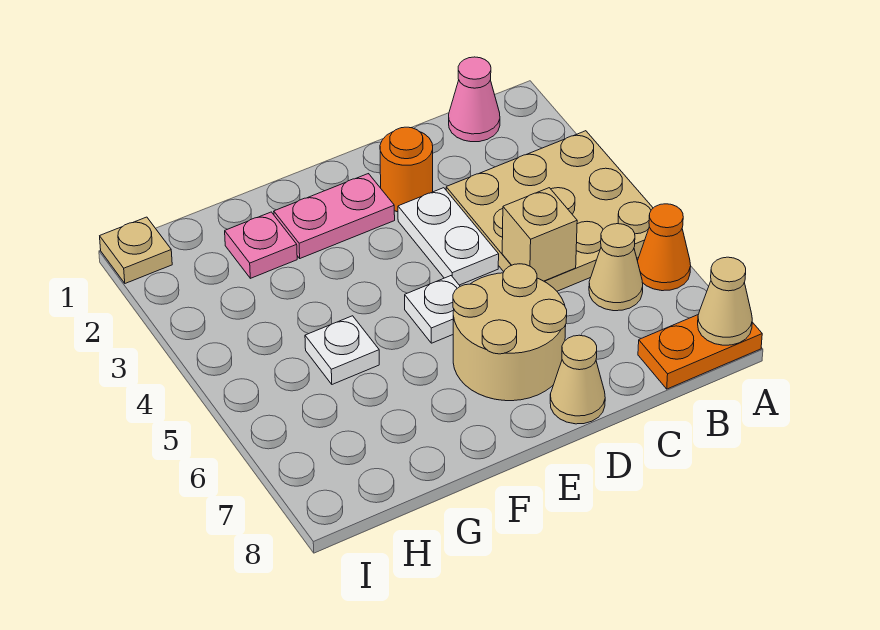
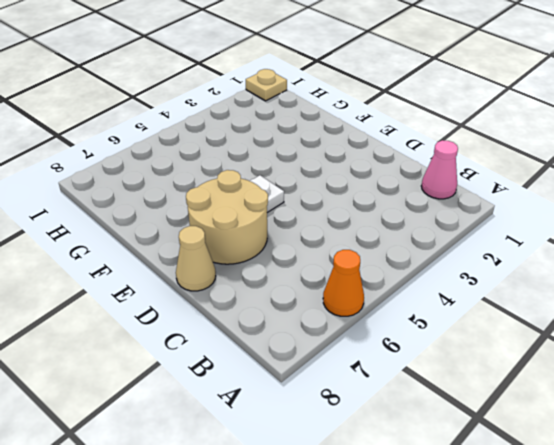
none -> tan plate A3:C5 level 1
none -> orange plate A8:B8 level 1
none -> tan cone B6 level 1

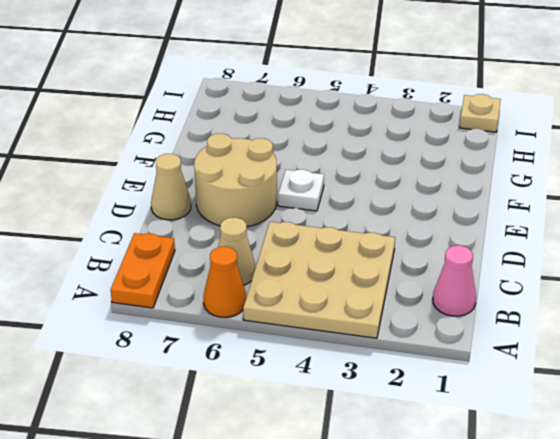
none -> orange round brick D2 level 1
none -> white plate D3:D4 level 1
none -> pink plate E2:F2 level 1

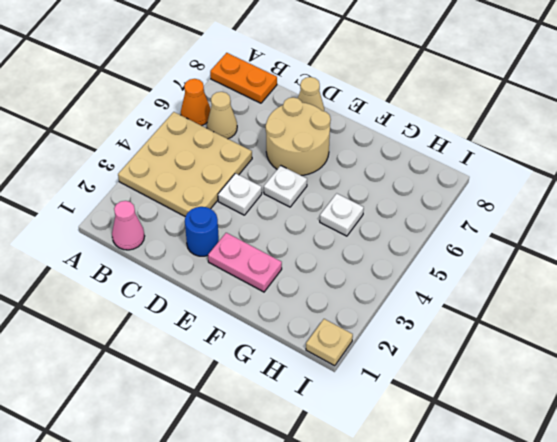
blue round brick D2 level 1 -> orange round brick D2 level 1
white plate D4 level 1 -> white plate D3:D4 level 1
none -> pink plate G2 level 1
none -> tan cone A8 level 2
none -> tan brick C5 level 2

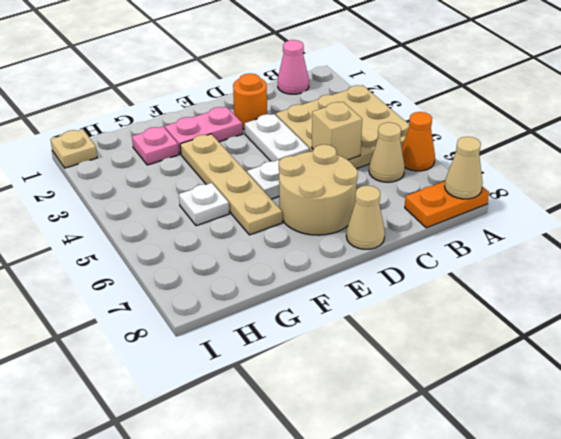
tan plate F3:F6 level 1 -> none

